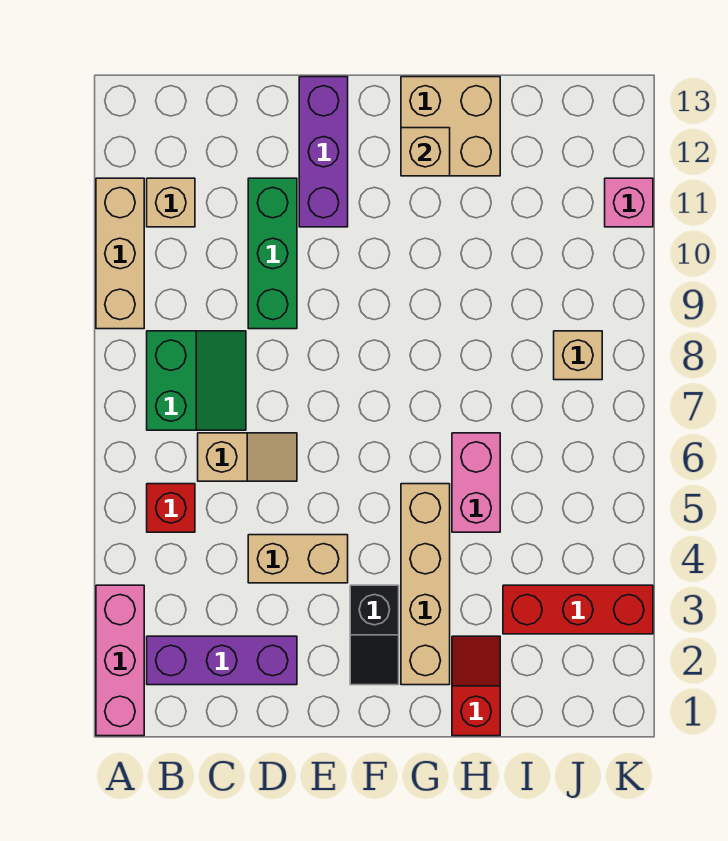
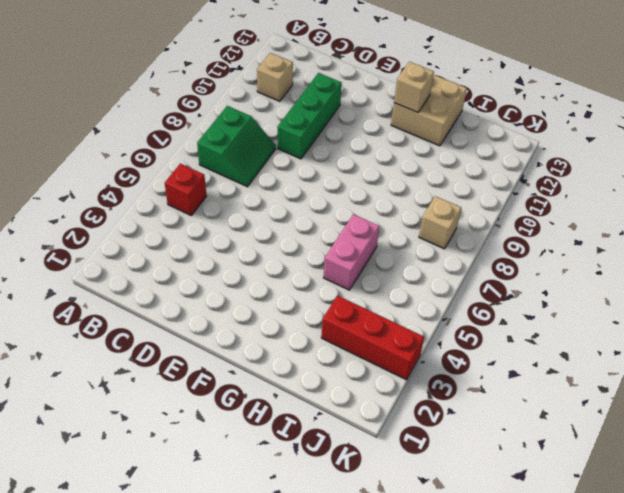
none -> pink brick A1:A3 level 1
none -> tan brick A9:A11 level 1
none -> purple brick B2:D2 level 1

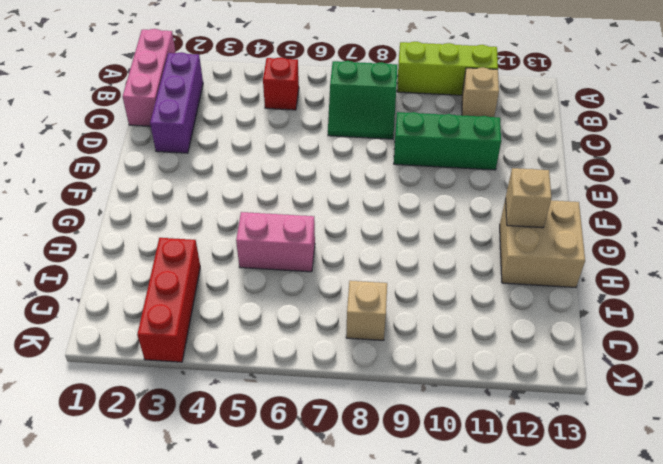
pink brick A1:C1 level 1 -> pink brick A1:A3 level 1
lime brick A9:A11 level 1 -> tan brick A9:A11 level 1
none -> tan slope C6:D6 level 1 top C
none -> tan brick D4:E4 level 1
none -> purple brick E11:E13 level 1

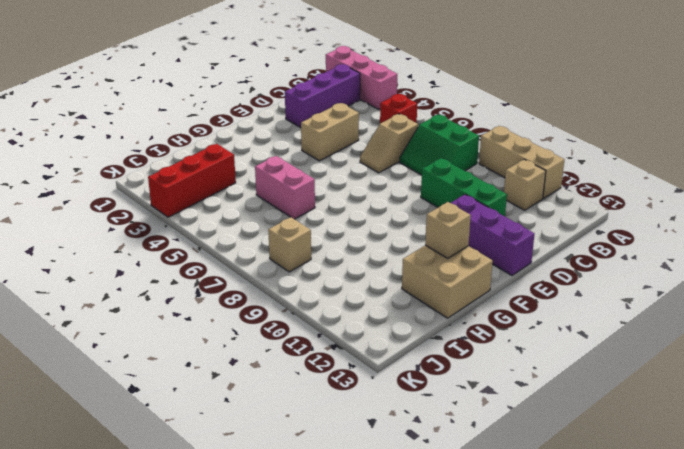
none -> black slope F2:F3 level 1 top 3
none -> tan brick G2:G5 level 1
none -> red slope H1:H2 level 1 top 1

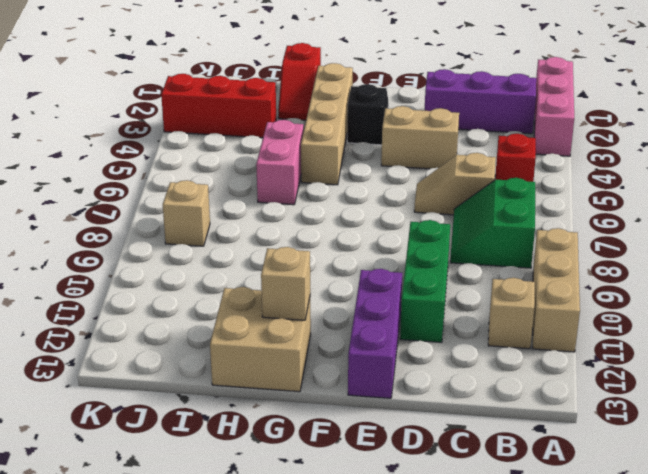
none -> pink brick K11 level 1

